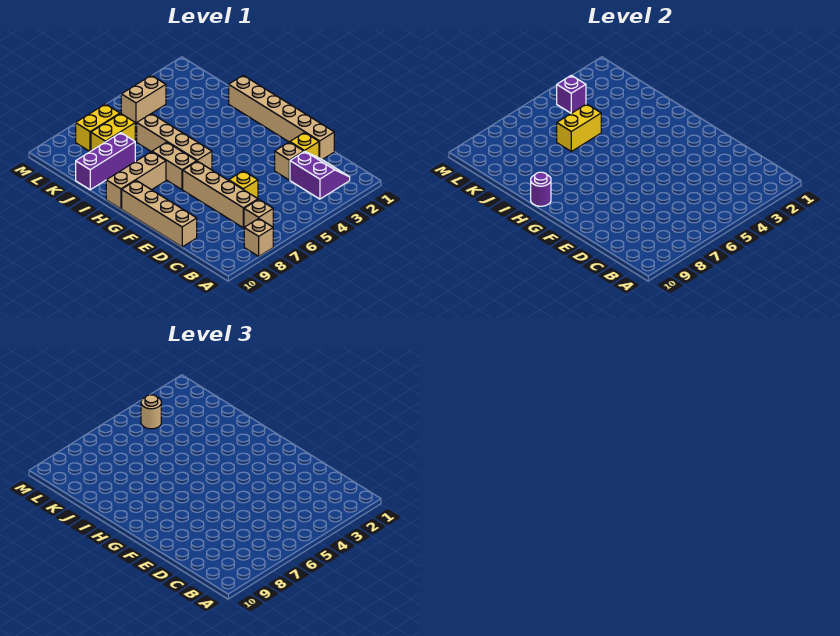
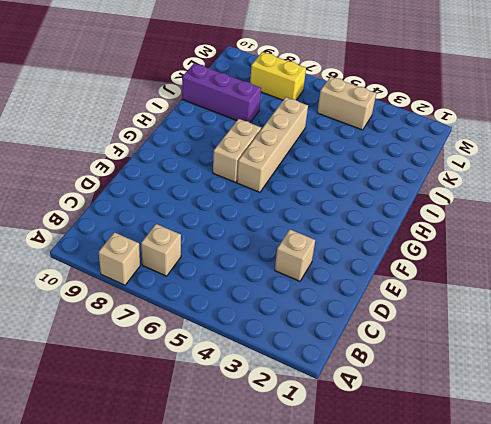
none -> purple slope B2:C3 level 1 top 3
none -> tan brick C7:F7 level 1
none -> tan brick D1:I1 level 1

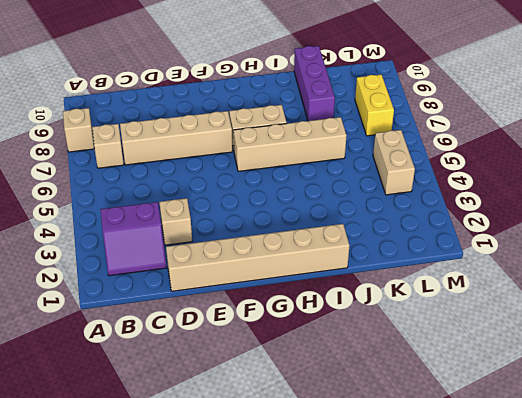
none -> yellow brick D2 level 1
none -> yellow brick D6 level 1
none -> tan brick D10:G10 level 1

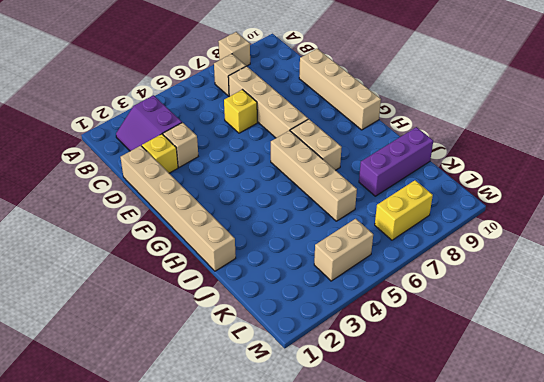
none -> tan brick H8:H10 level 1
none -> yellow brick K7:K8 level 1
none -> purple round brick H10 level 2

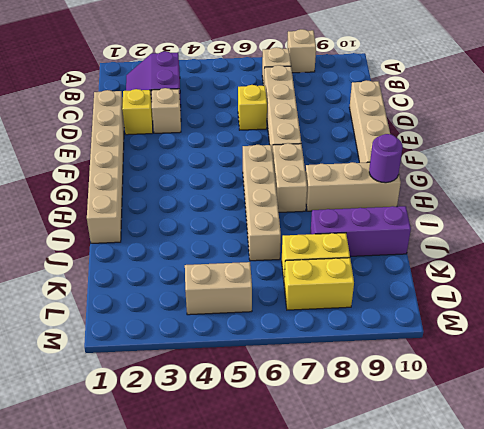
none -> yellow brick J5:J6 level 2
none -> purple brick L4 level 2
none -> tan round brick L4 level 3

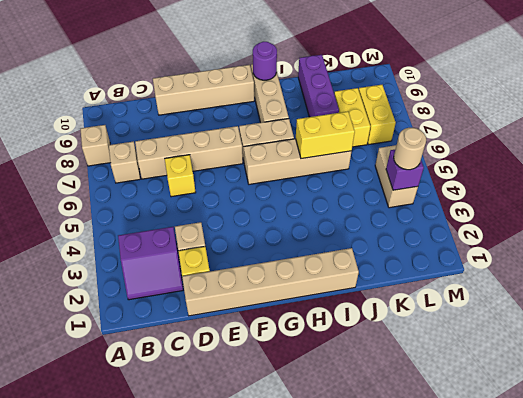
yellow brick I6:J6 level 2 -> yellow brick J5:J6 level 2

